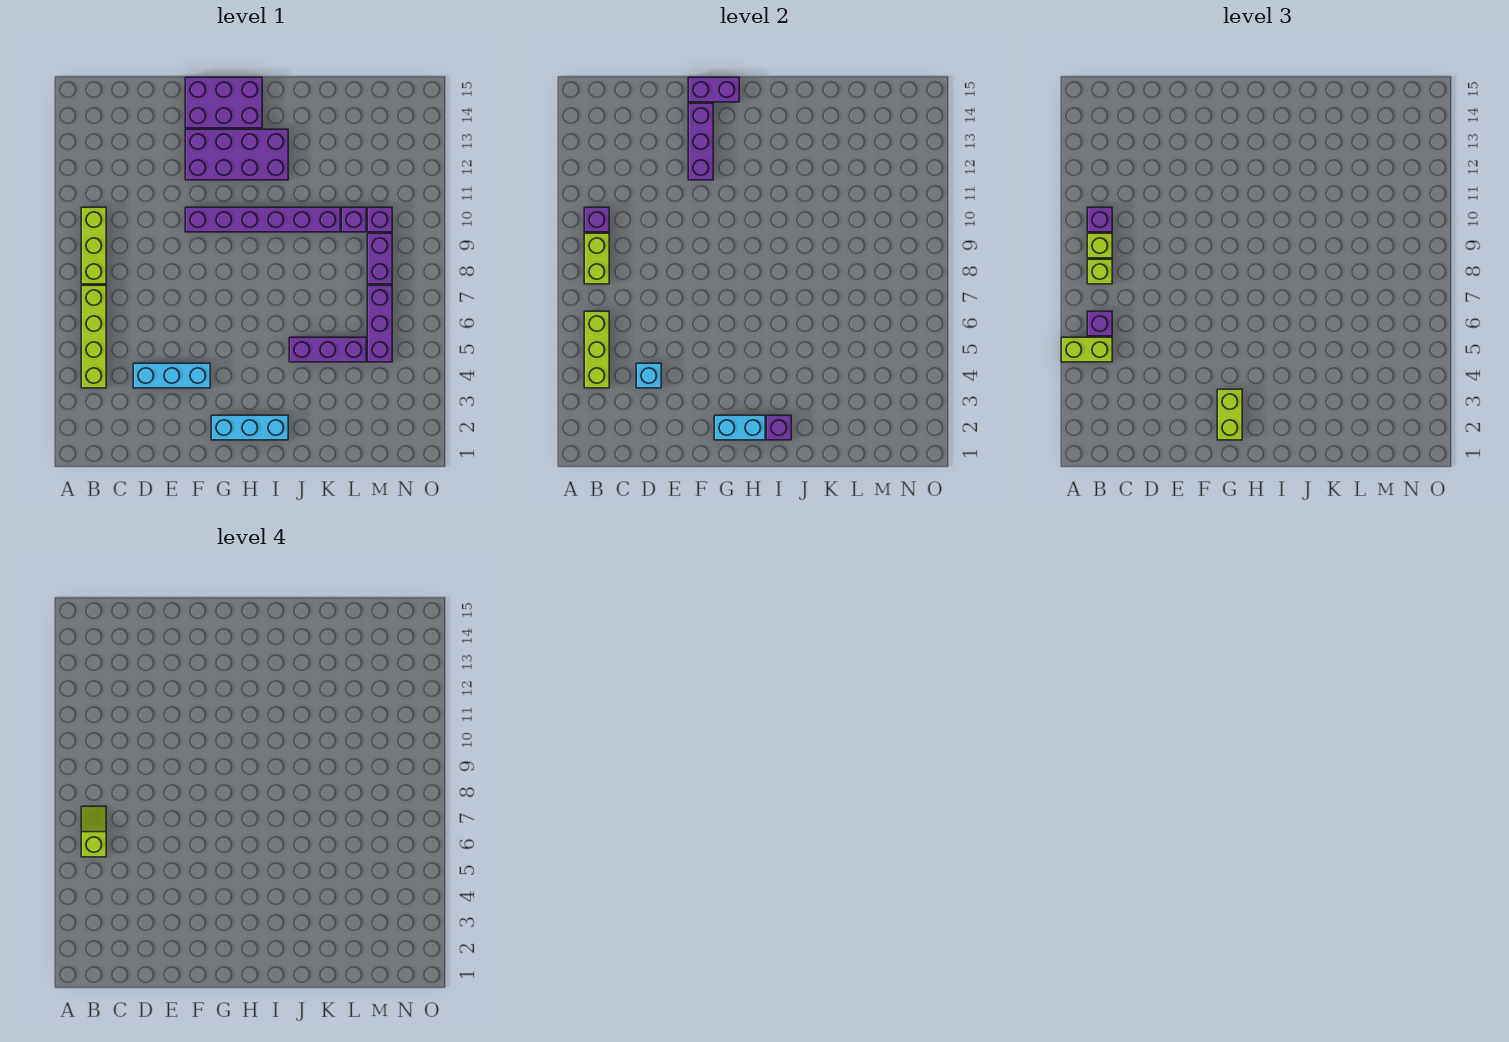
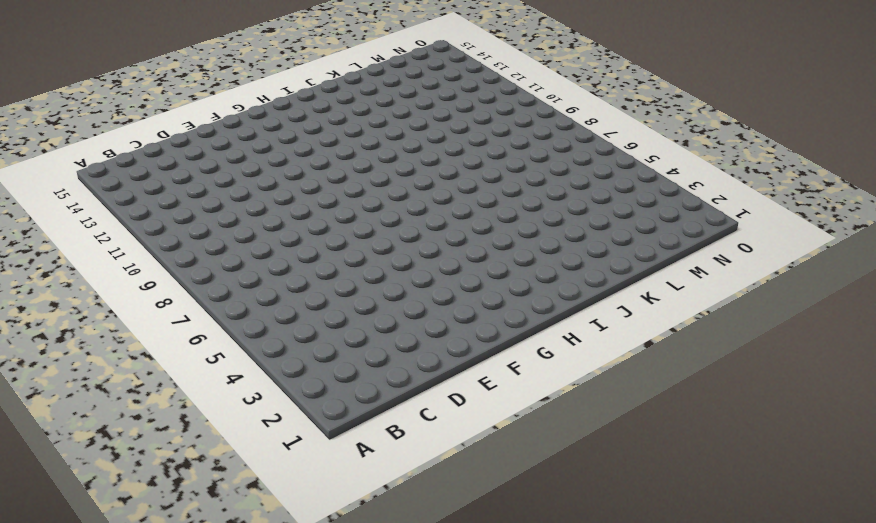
none -> lime brick B4:B7 level 1
none -> lime brick B8:B10 level 1
none -> cyan brick D4:F4 level 1

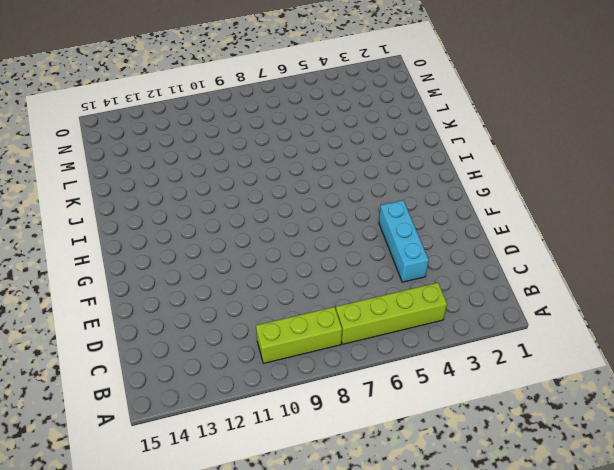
none -> purple brick F10:K10 level 1
none -> purple brick F12:I13 level 1
none -> purple brick F14:H15 level 1

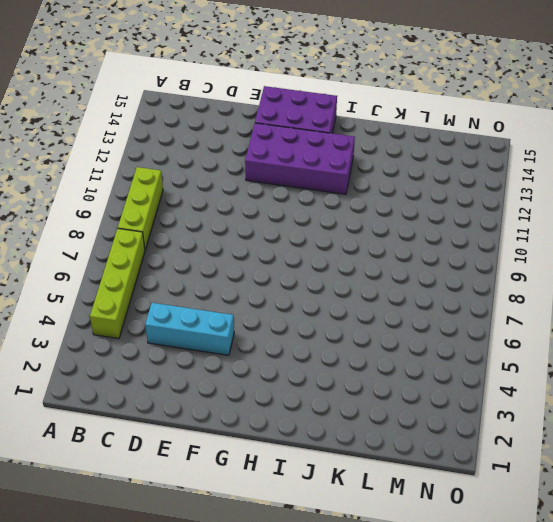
none -> purple brick F10:K10 level 1
none -> cyan brick G2:I2 level 1
none -> purple brick J5:L5 level 1

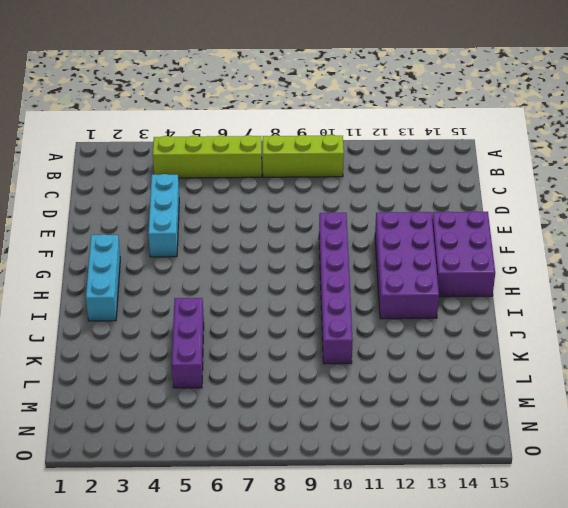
none -> purple brick L10 level 1
none -> purple brick M5:M7 level 1
none -> purple brick M8:M9 level 1

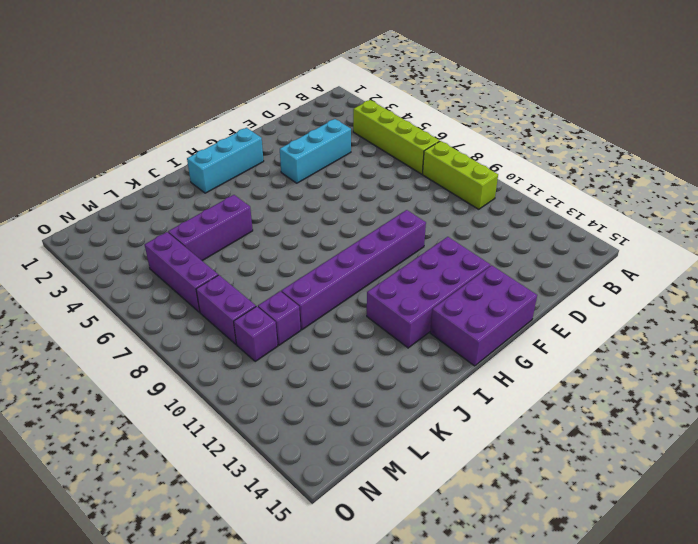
none -> lime brick B4:B6 level 2
none -> lime brick B8:B9 level 2
none -> purple brick B10 level 2

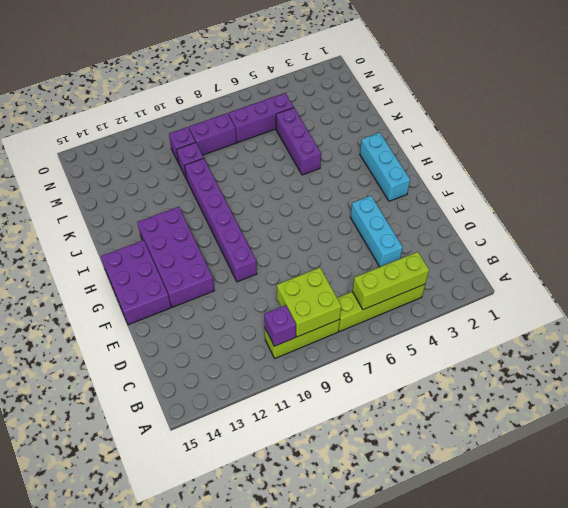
lime brick B8:C9 level 2 -> lime brick B8:B9 level 2
none -> cyan brick D4 level 2
none -> purple brick F12:F14 level 2
none -> purple brick F15:G15 level 2

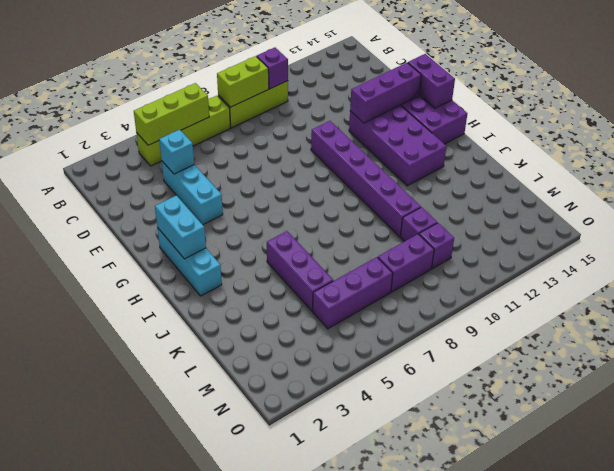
none -> purple brick I2 level 2
none -> lime brick A5:B5 level 3
none -> purple brick B6 level 3

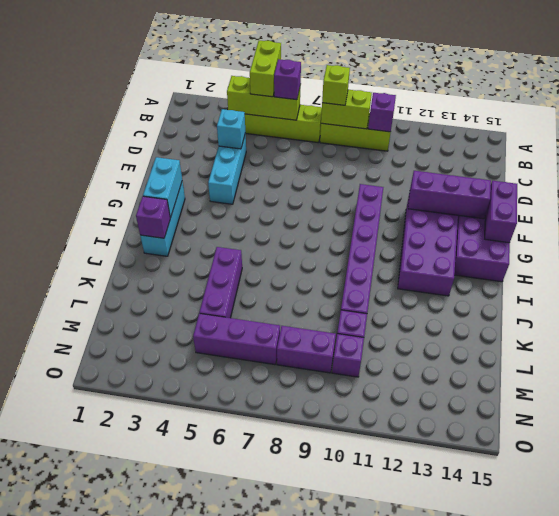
none -> lime brick B9 level 3
none -> purple brick B10 level 3
none -> lime brick G2:G3 level 3

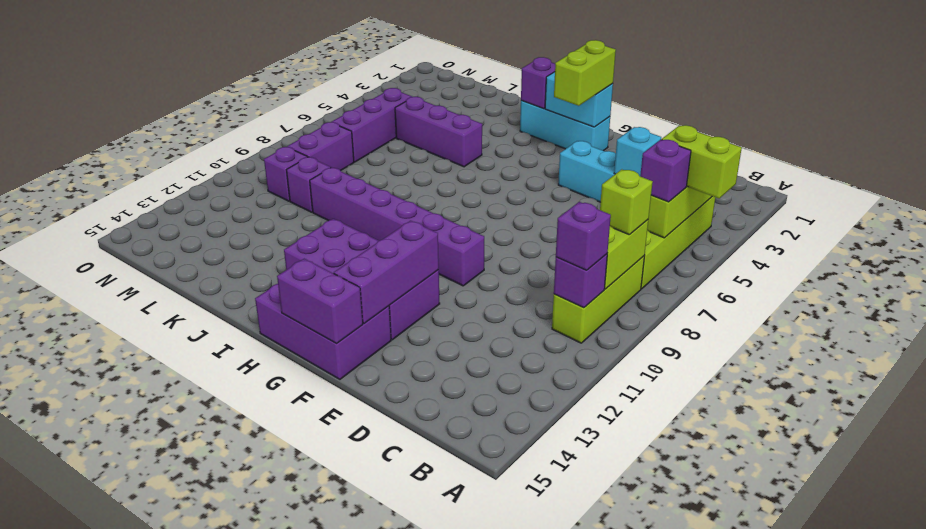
none -> lime brick B9 level 3
none -> lime slope B6:B7 level 4 top 6

